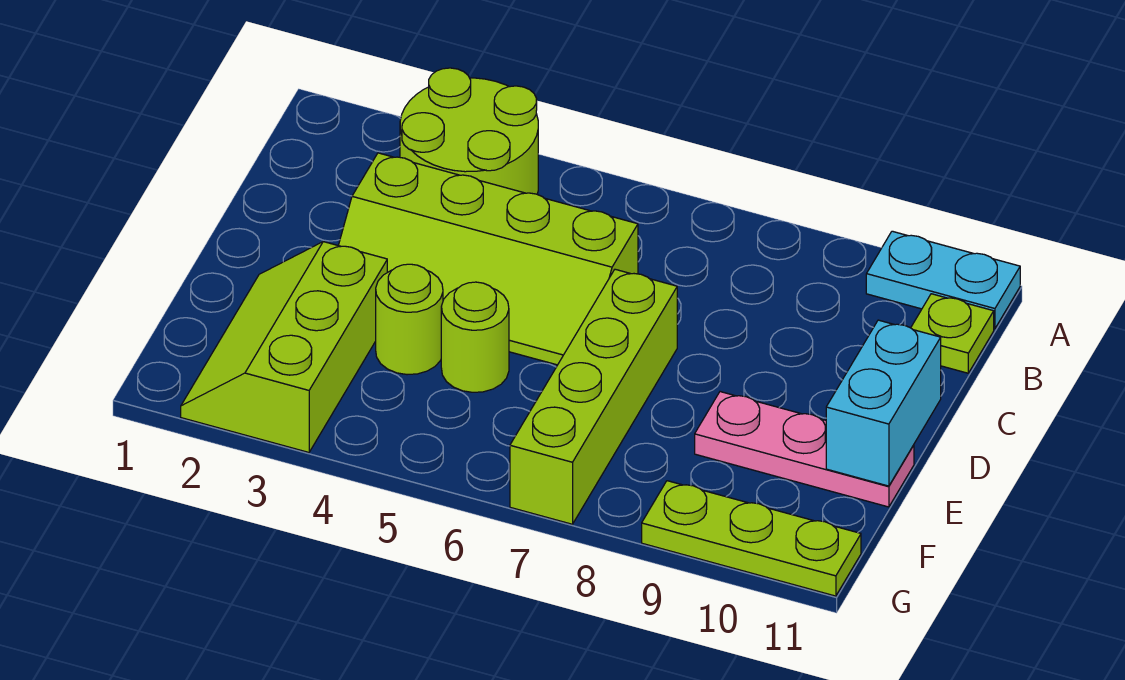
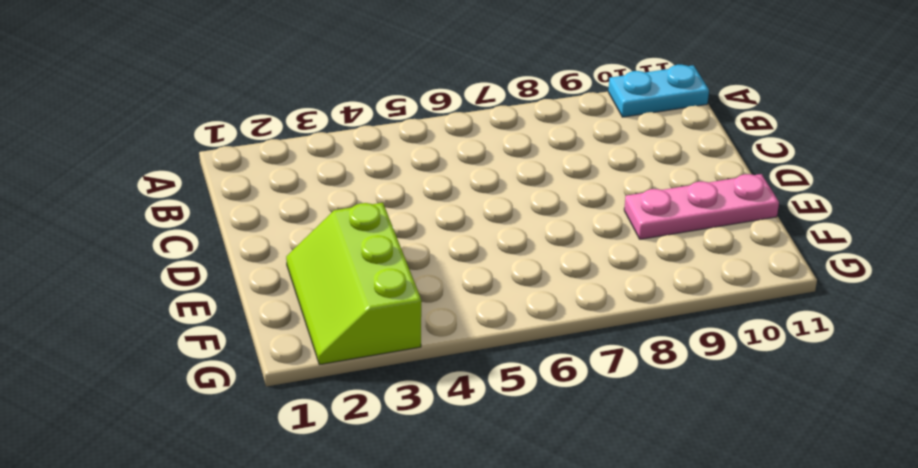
none -> lime round brick A3:B4 level 1
none -> lime plate B11 level 1

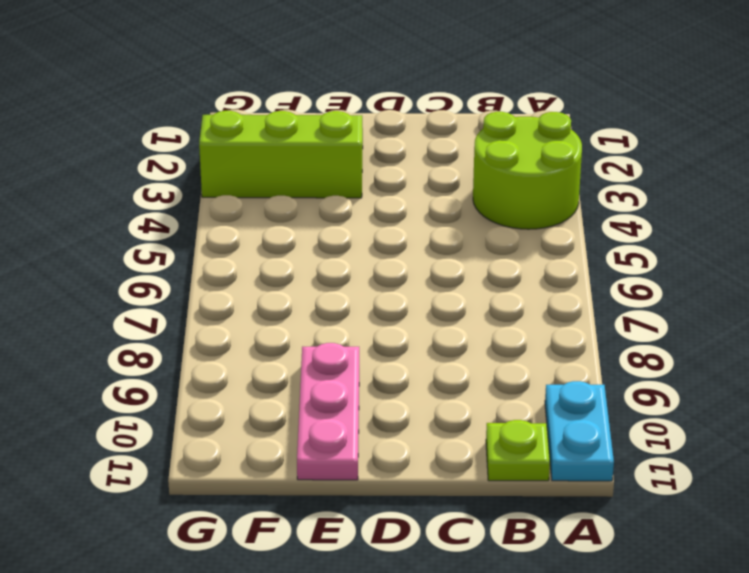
none -> lime slope C3:D6 level 1 top C
none -> lime brick D7:G7 level 1

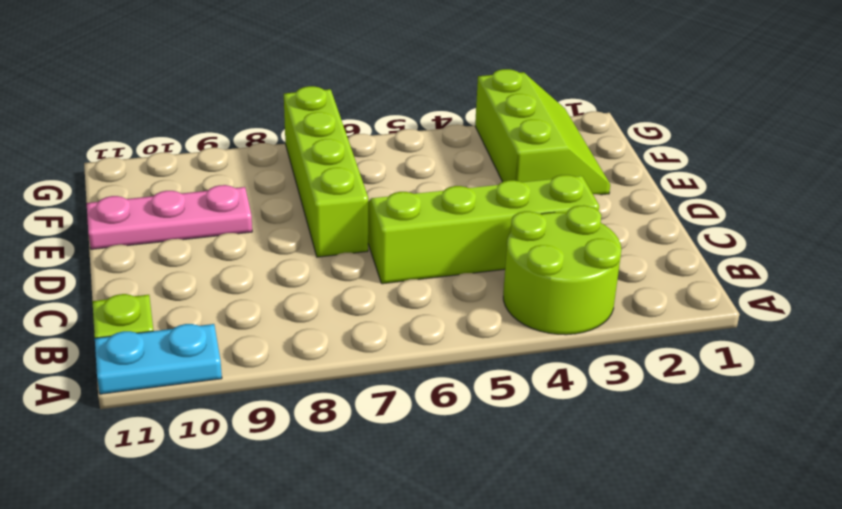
none -> lime round brick E4 level 1
none -> lime round brick E5 level 1

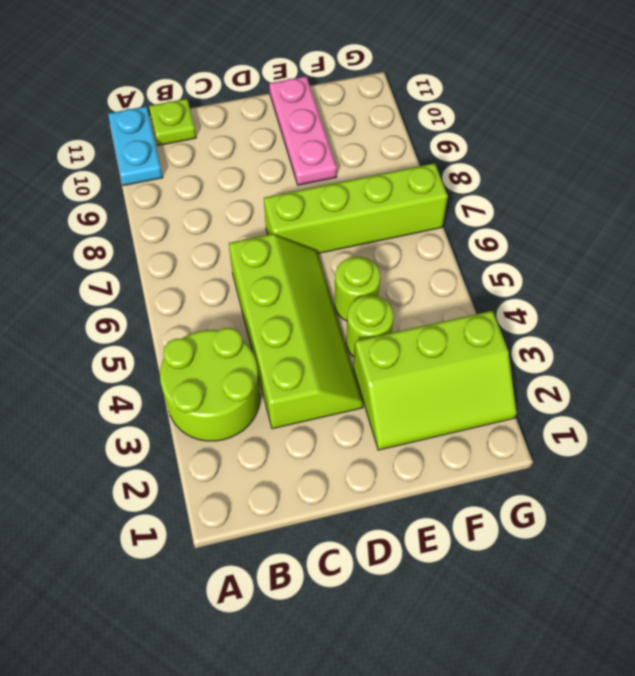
none -> lime plate G9:G11 level 1
none -> cyan brick D11:E11 level 2

